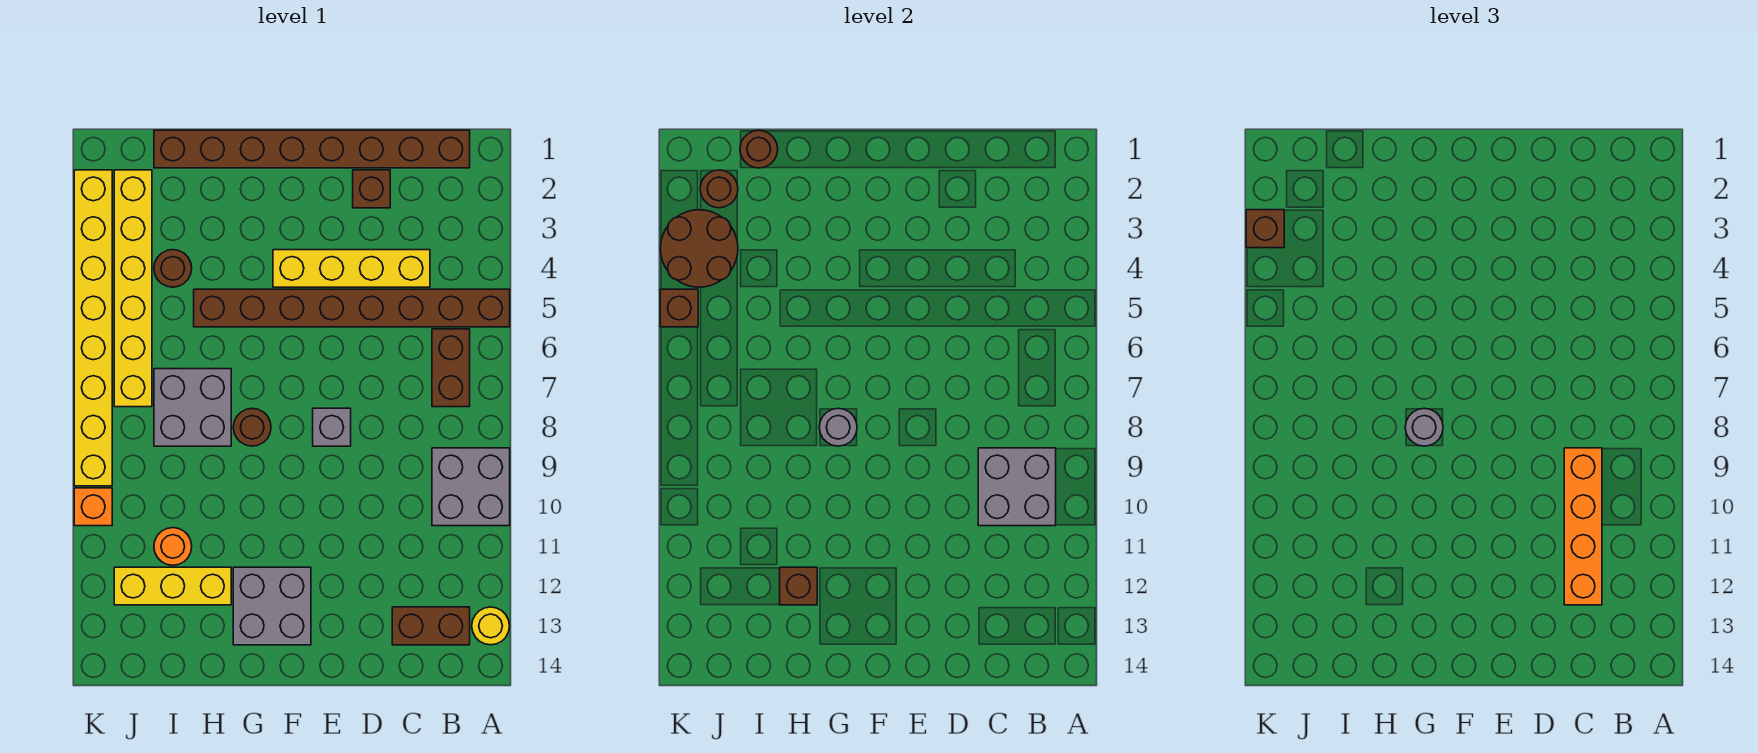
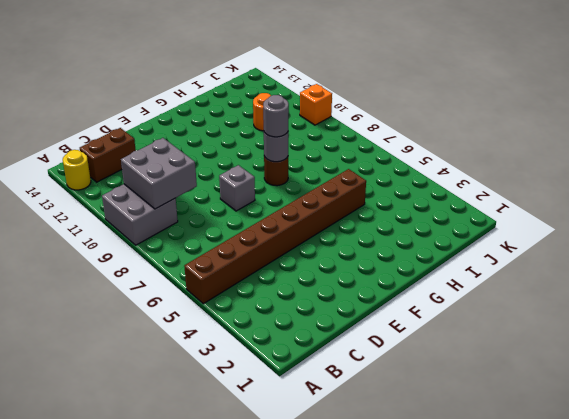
none -> brown brick B1:I1 level 1
none -> brown brick B6:B7 level 1
none -> yellow brick C4:F4 level 1

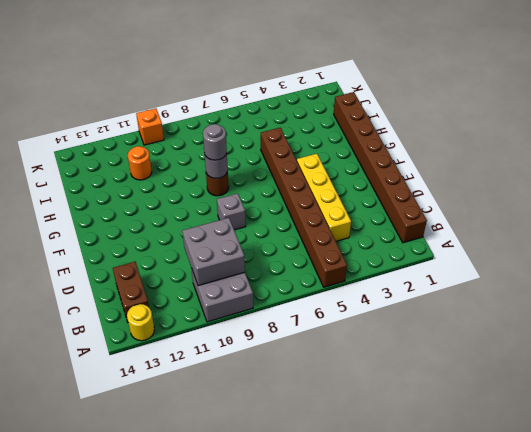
none -> brown brick B6:B7 level 1
none -> brown brick D2 level 1
none -> grey brick F12:G13 level 1

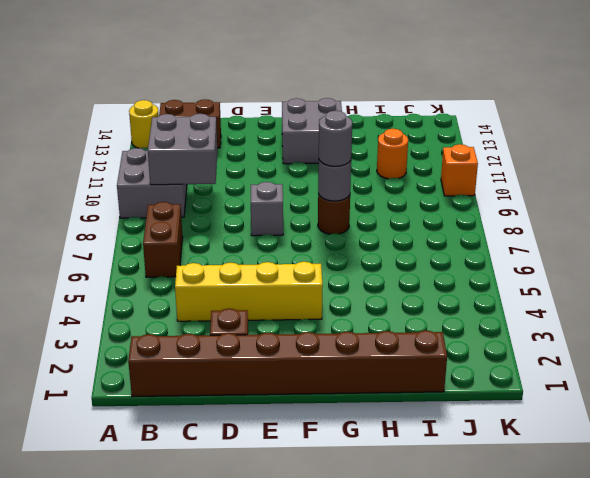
none -> brown brick A5:H5 level 1
none -> grey brick H7:I8 level 1
none -> yellow brick H12:J12 level 1

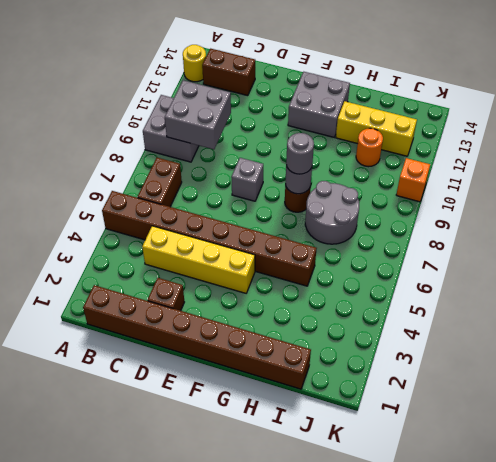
grey round brick H7:I8 level 1 -> grey brick H7:I8 level 1
none -> brown round brick I4 level 1
none -> yellow brick J2:J7 level 1
none -> yellow brick K2:K9 level 1

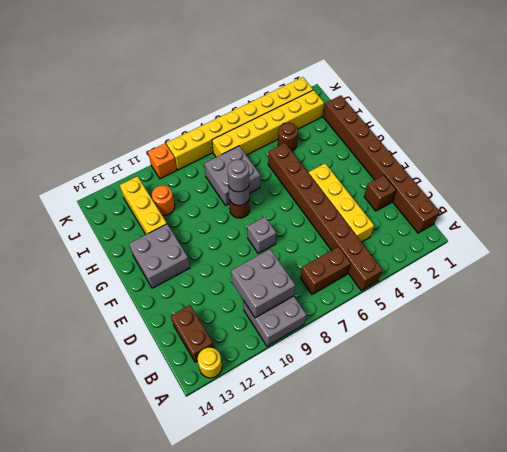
none -> brown brick H12 level 2
none -> brown round brick I1 level 2
none -> brown round brick J2 level 2

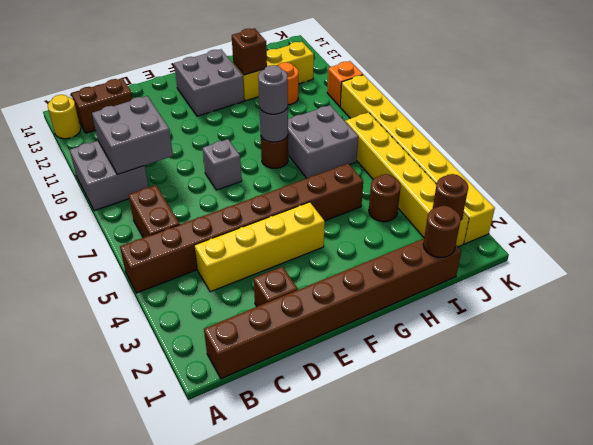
none -> brown round brick J3:K4 level 2
none -> brown brick K5 level 2
none -> orange brick C9:C12 level 3

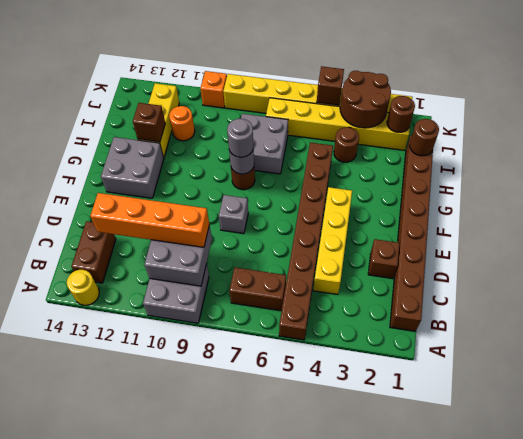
none -> brown brick K3 level 3

